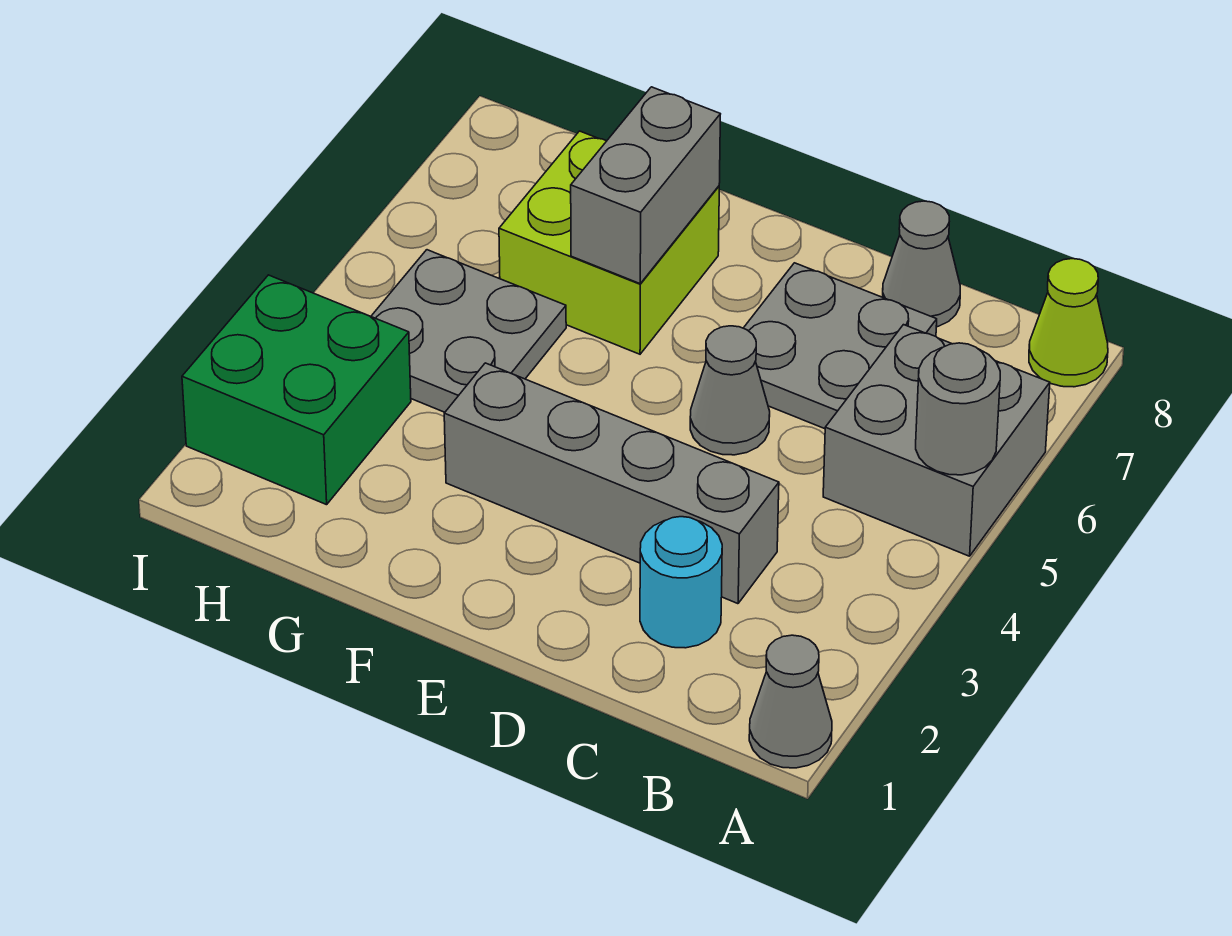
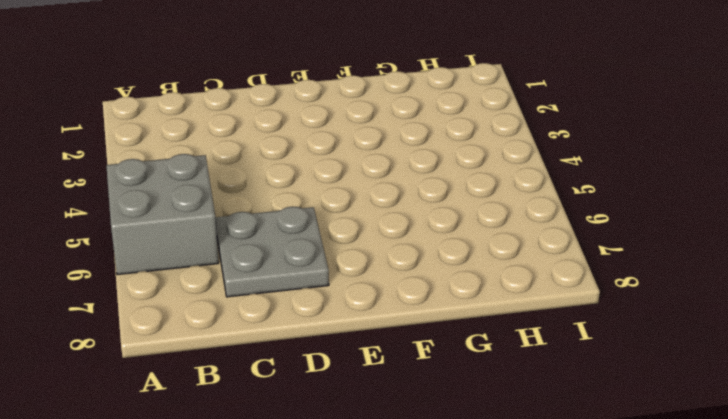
none -> grey cone A1 level 1
none -> lime cone A8 level 1
none -> cyan round brick C2 level 1

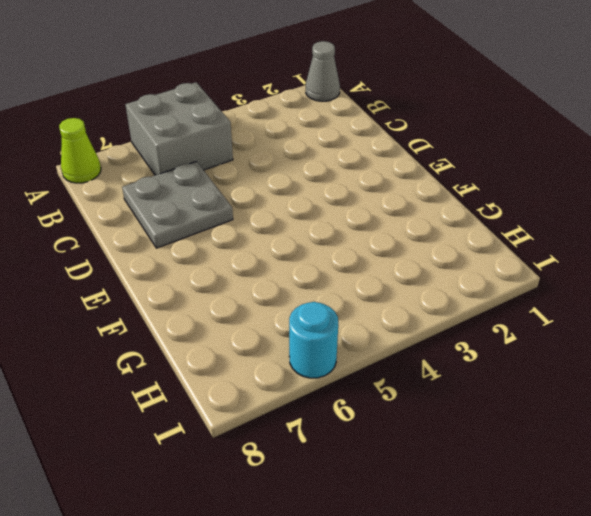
cyan round brick I6 level 1 -> cyan round brick C2 level 1
none -> grey brick C3:F3 level 1
none -> grey cone C8 level 1
none -> grey cone D5 level 1

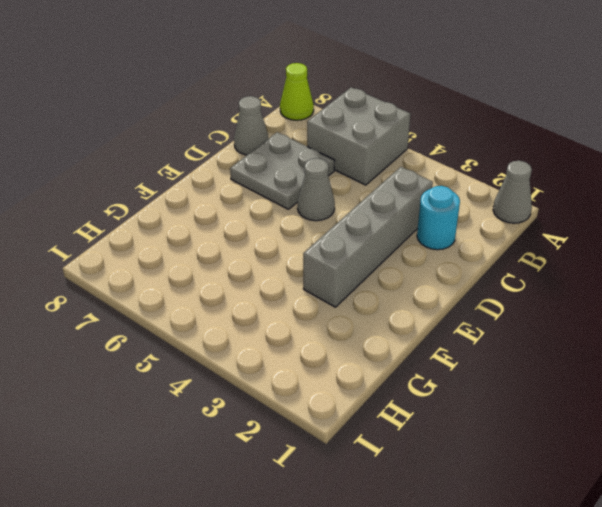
none -> lime brick F6:G7 level 1
none -> grey plate G4:H5 level 1
none -> green brick H2:I3 level 1

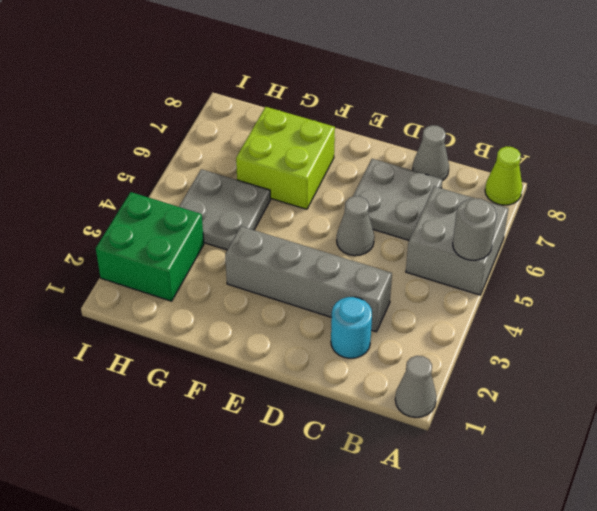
none -> grey brick F6:F7 level 2

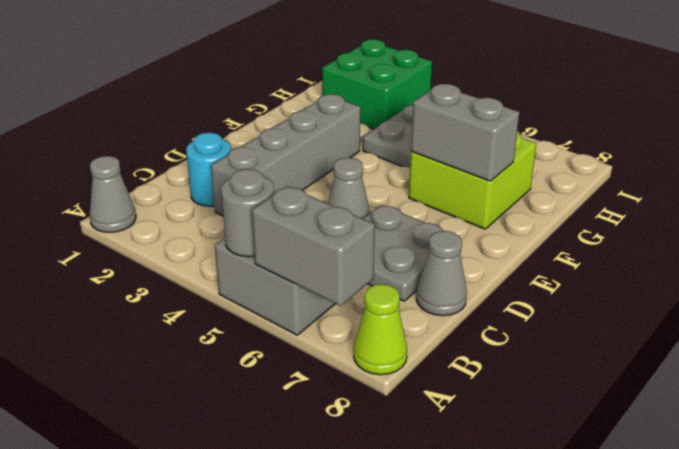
grey brick A6:A7 level 2 -> none

